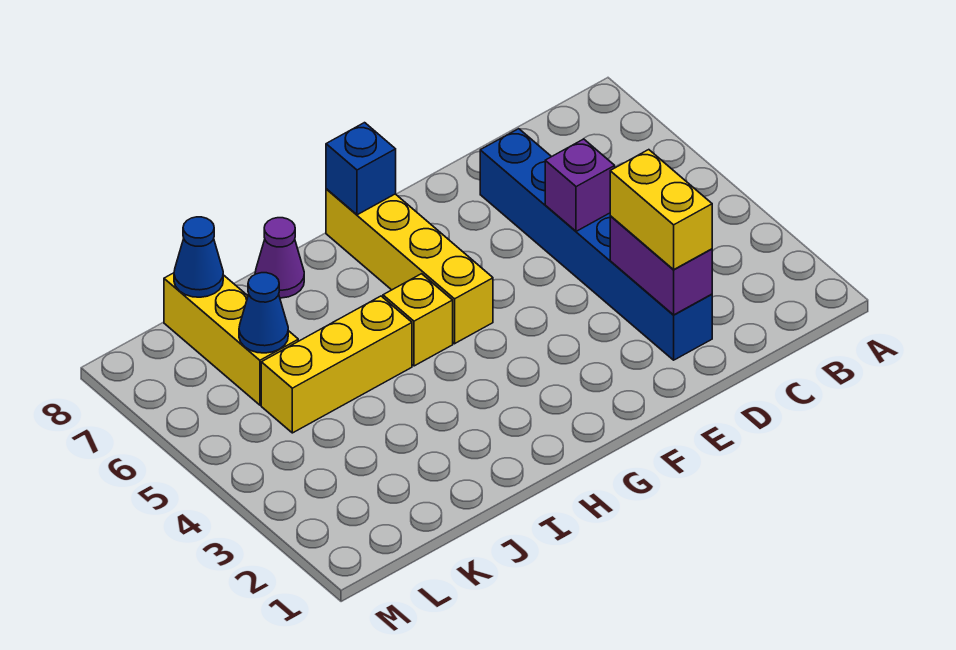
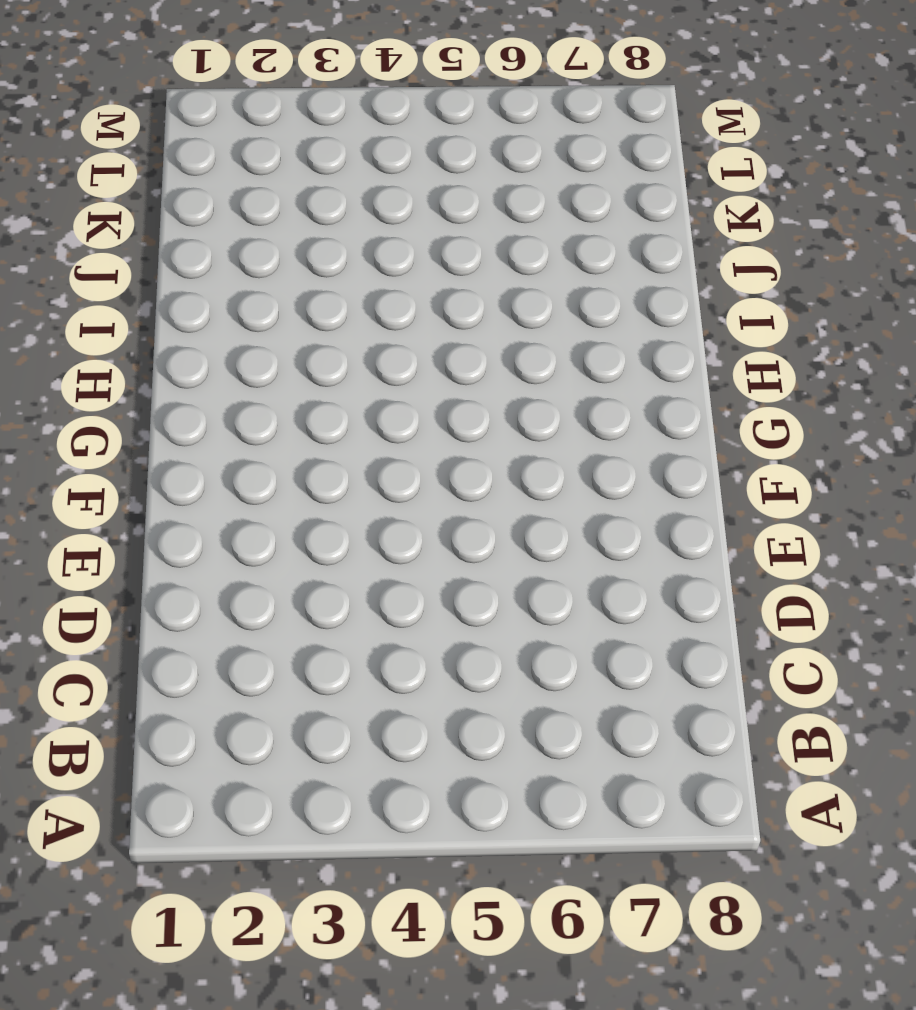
none -> blue brick D2:D7 level 1
none -> yellow brick G5:G8 level 1
none -> yellow brick H5 level 1

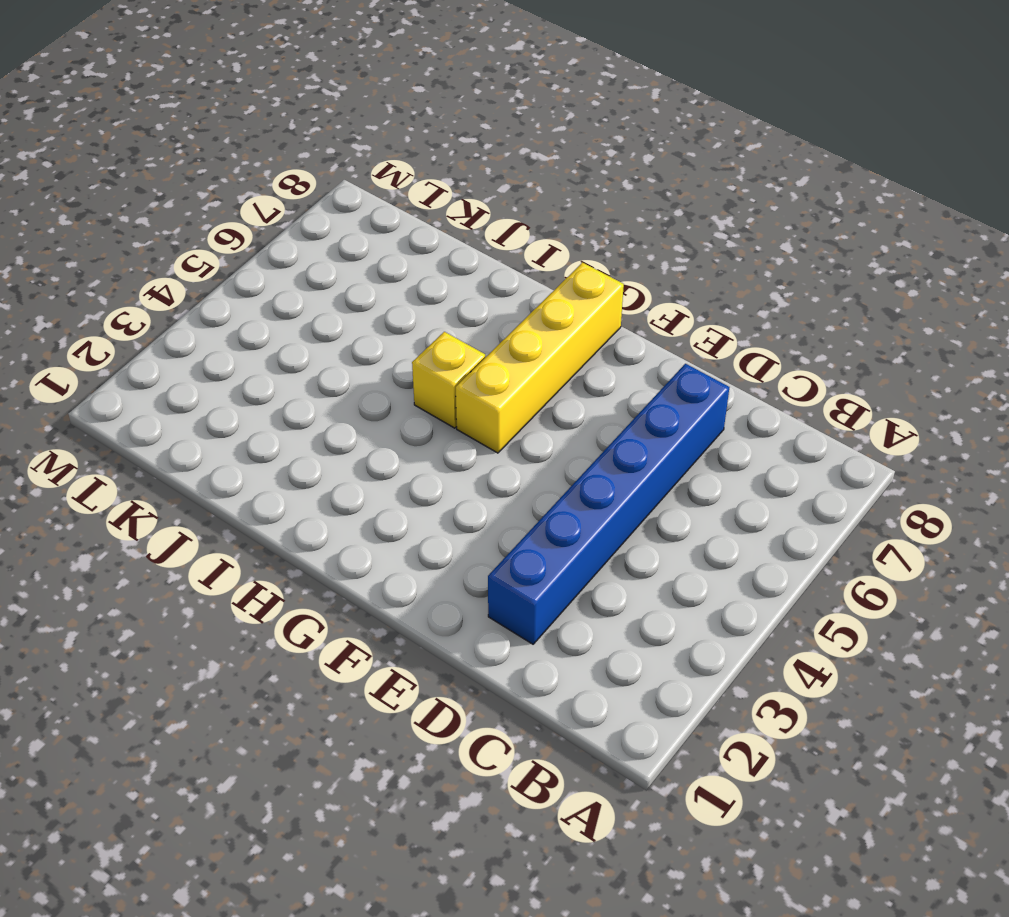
none -> yellow brick I5:K5 level 1
none -> purple cone I8 level 1
none -> yellow brick K6:K8 level 1

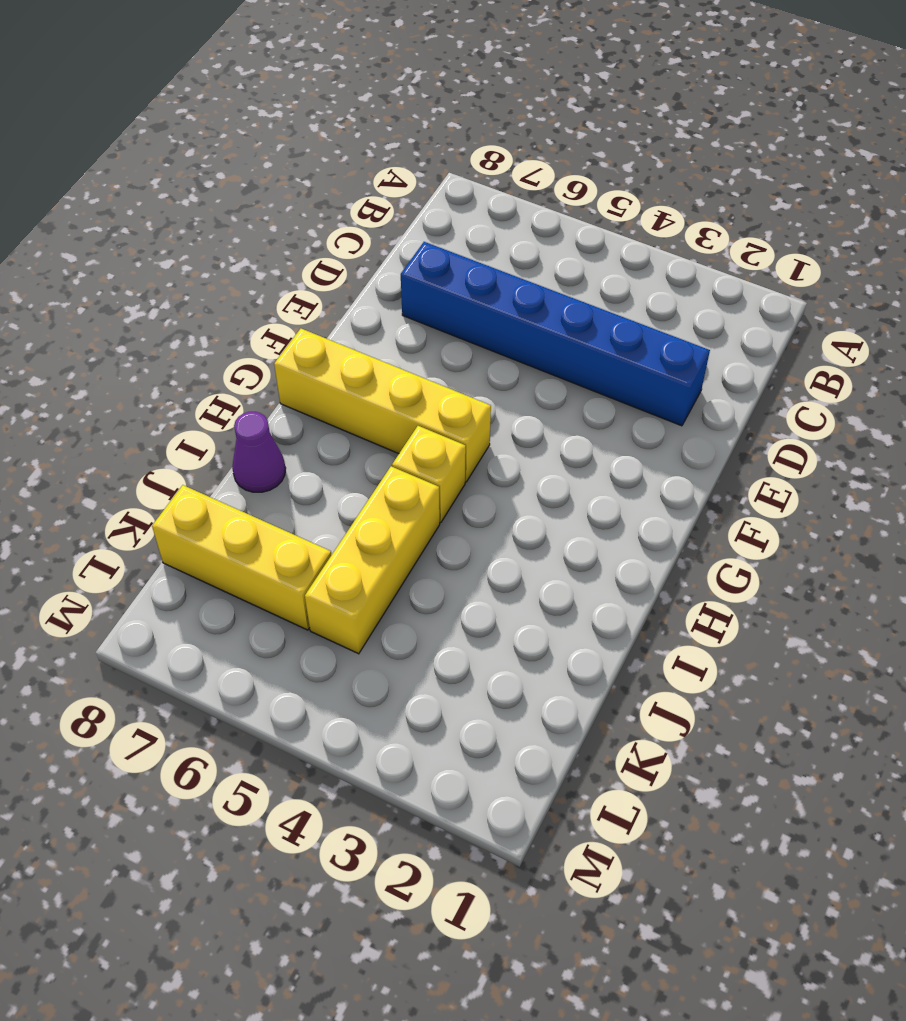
none -> purple brick D2:D3 level 2
none -> purple brick D5 level 2
none -> blue brick G8 level 2

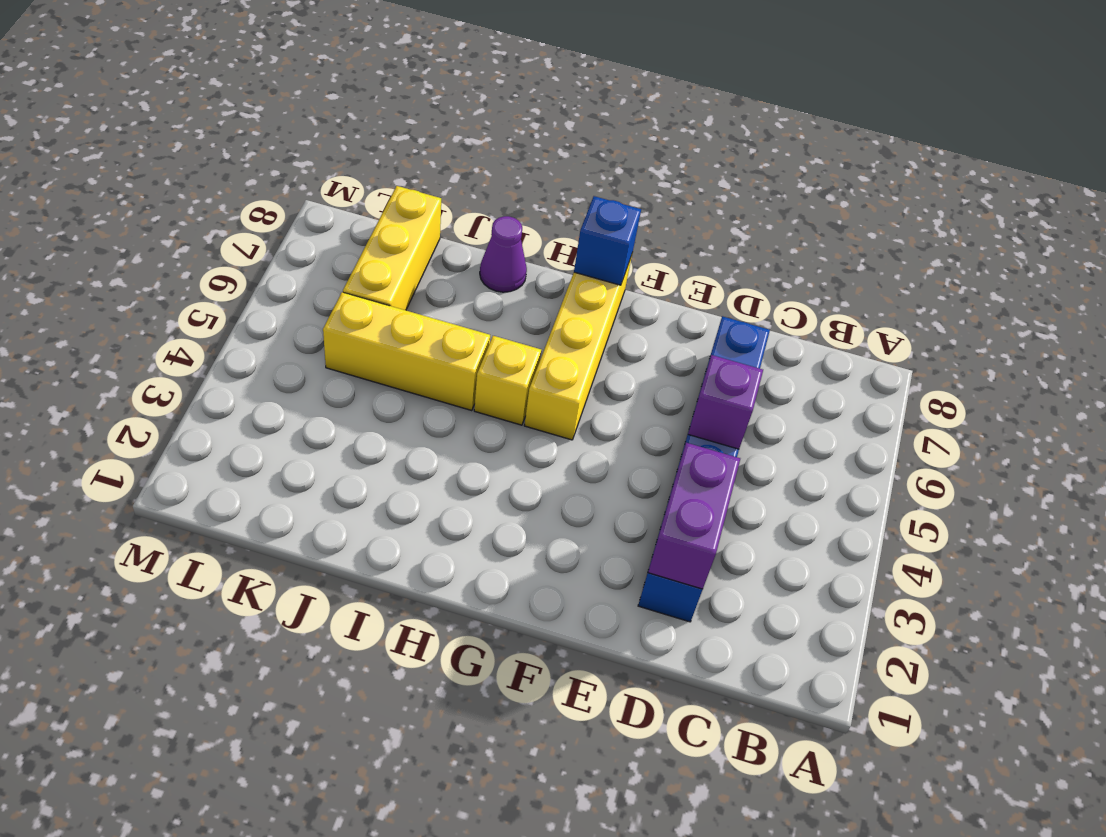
none -> blue cone K6 level 2
none -> blue cone K8 level 2
none -> yellow brick D2:D3 level 3

